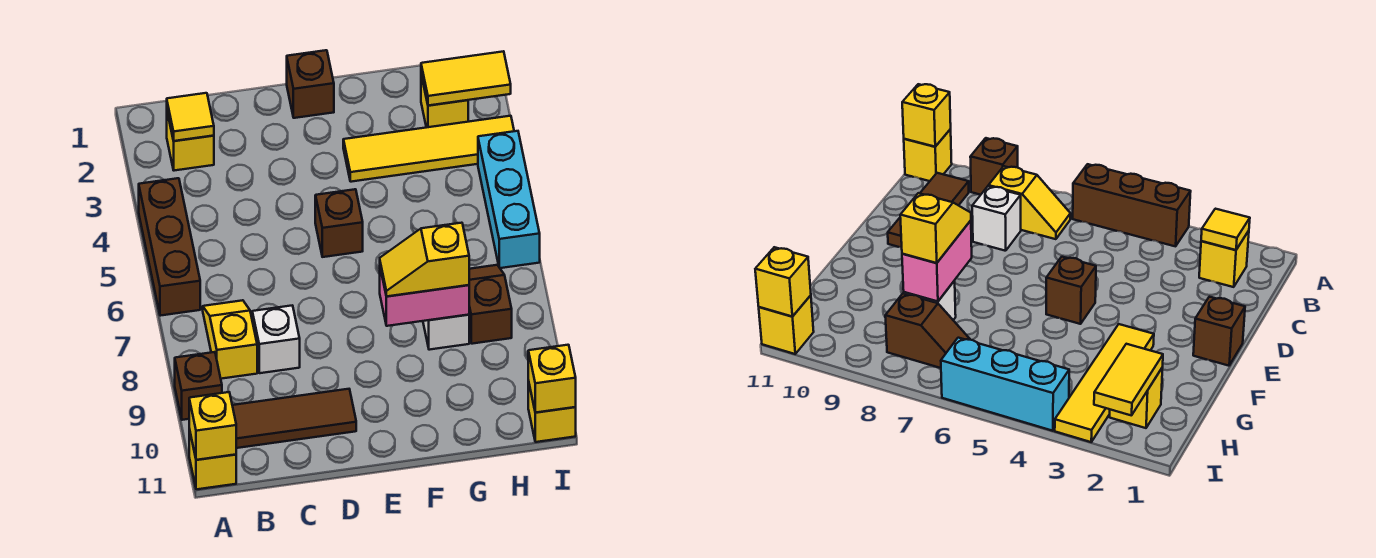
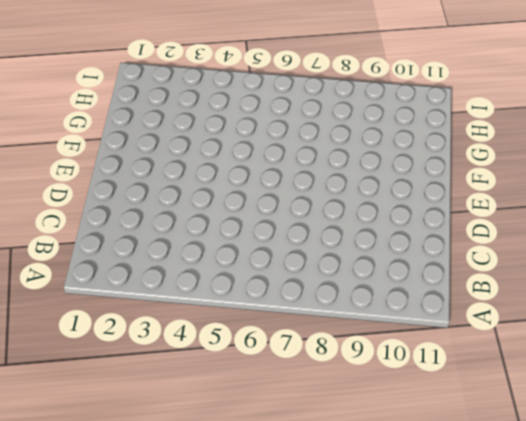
none -> brown brick A4:A6 level 1
none -> brown brick A9 level 1
none -> yellow brick A11 level 1

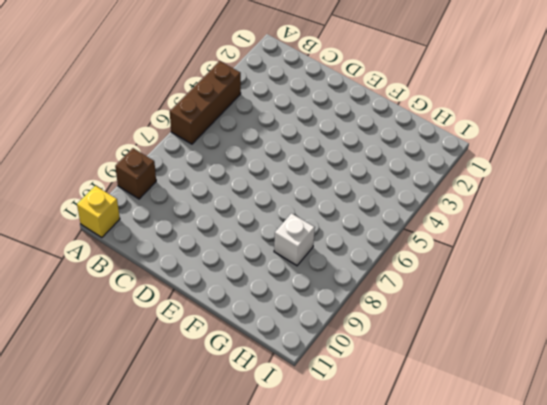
none -> yellow brick B2 level 1
none -> yellow slope B7:B8 level 1 top 8
none -> brown tile B10:D10 level 1

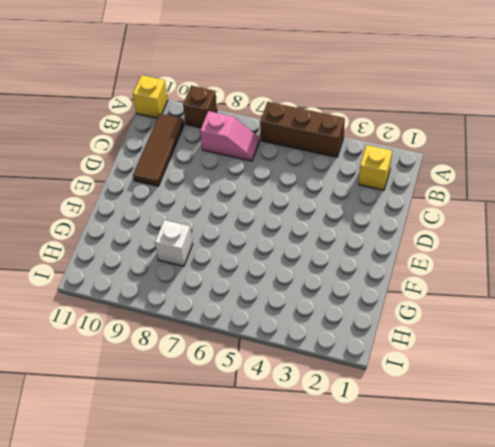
pink slope B7:B8 level 1 top 8 -> yellow slope B7:B8 level 1 top 8
none -> white brick C8 level 1
none -> brown brick E1 level 1
none -> brown brick E5 level 1

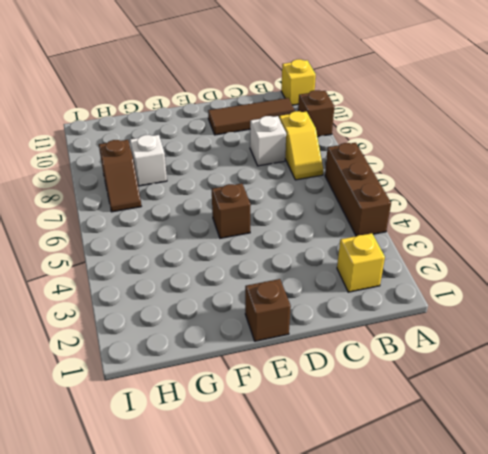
none -> yellow tile F3:I3 level 1
none -> yellow brick H2 level 1
none -> cyan brick I4:I6 level 1

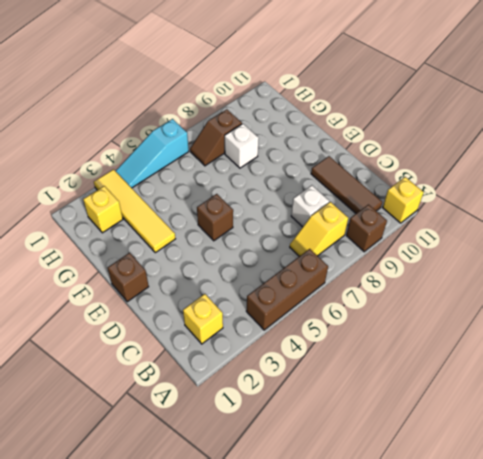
cyan slope I4:I6 level 1 top 6 -> cyan brick I4:I6 level 1
none -> yellow brick I11 level 1
none -> yellow brick A11 level 2
none -> yellow tile B2 level 2

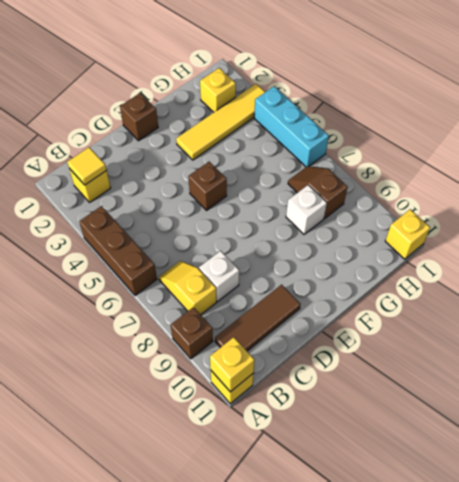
none -> pink brick F8:G8 level 2
none -> yellow tile H2:I2 level 2
none -> yellow brick I11 level 2

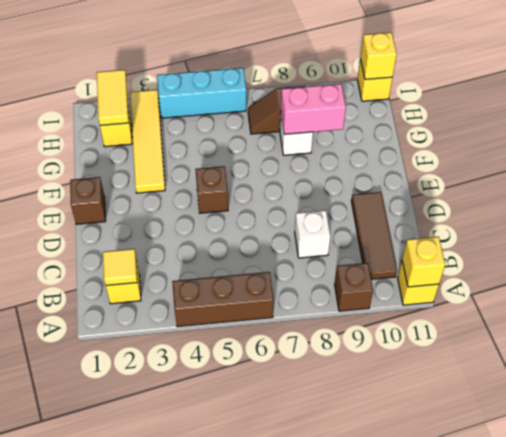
pink brick G8:G9 level 2 -> pink brick F8:G8 level 2
none -> yellow slope B7:B8 level 1 top 8
none -> yellow slope F8:G8 level 3 top G

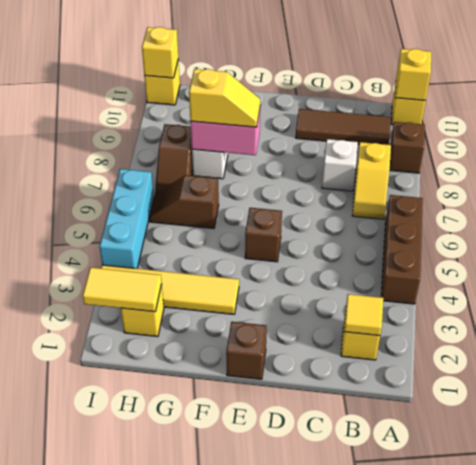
brown slope G6:H6 level 1 top G -> none

